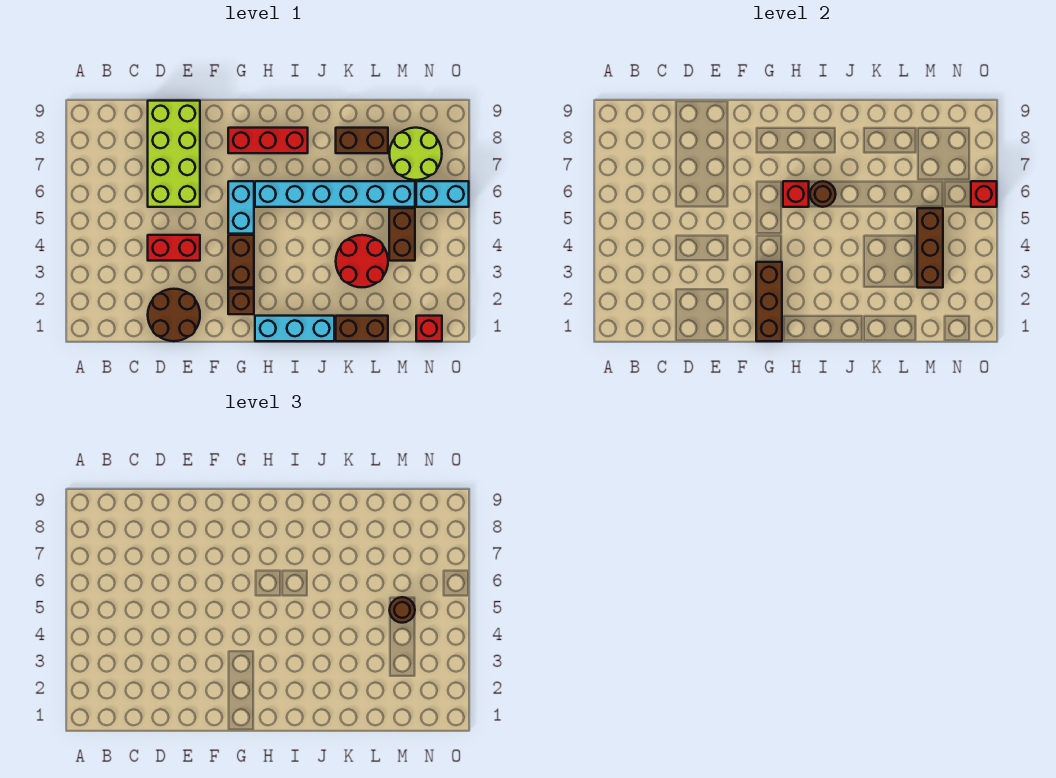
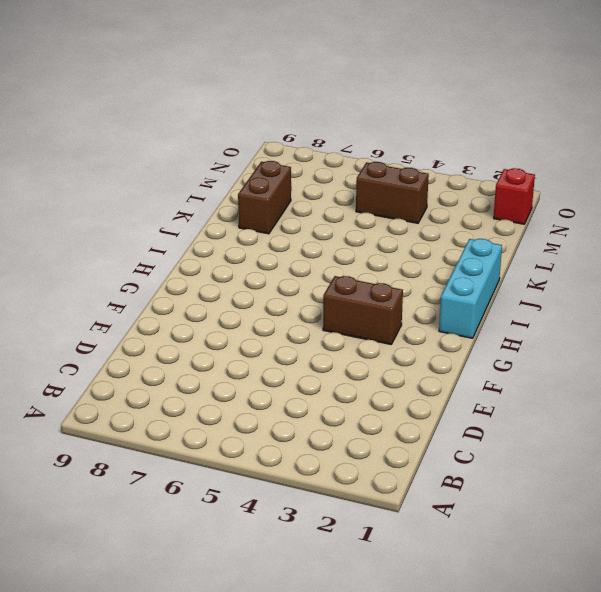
none -> brown round brick D1:E2 level 1
none -> red brick D4:E4 level 1
none -> lime brick D6:E9 level 1

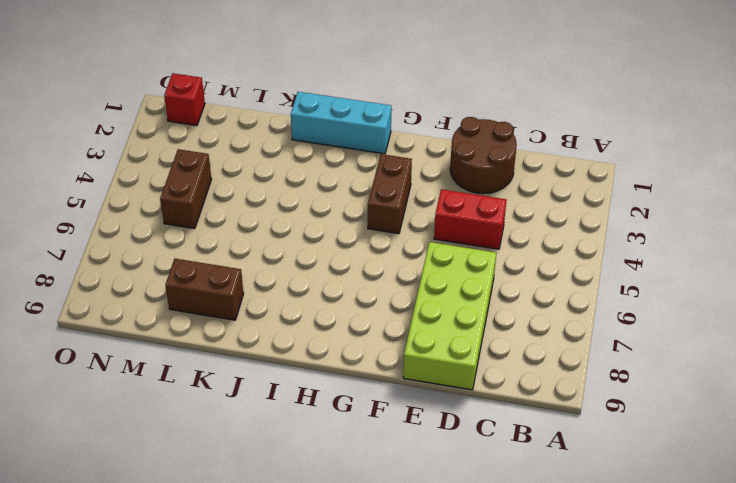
none -> brown brick G2 level 1
none -> cyan brick G5:G6 level 1
none -> red brick G8:I8 level 1

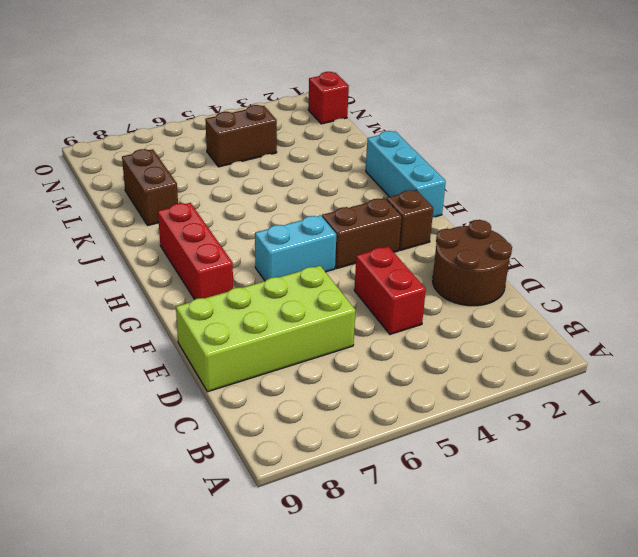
none -> cyan brick H6:M6 level 1
none -> brown brick K1:L1 level 1
none -> red round brick K3:L4 level 1

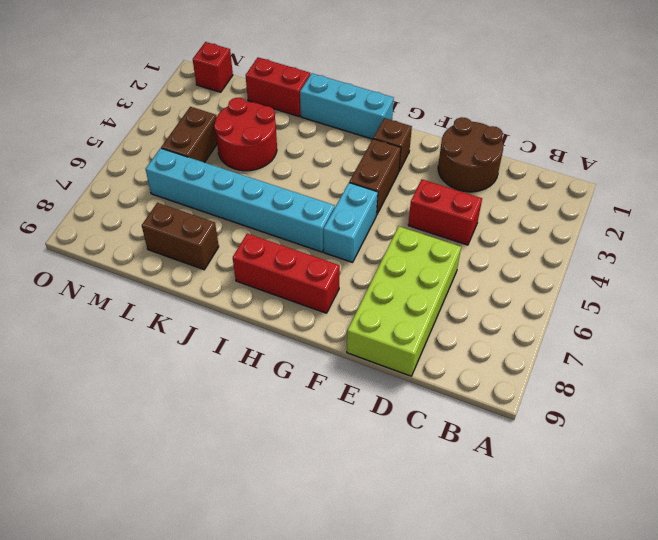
red brick K1:L1 level 1 -> brown brick K1:L1 level 1
none -> lime round brick M7:N8 level 1
none -> cyan brick N6:O6 level 1
none -> brown brick G1:G3 level 2

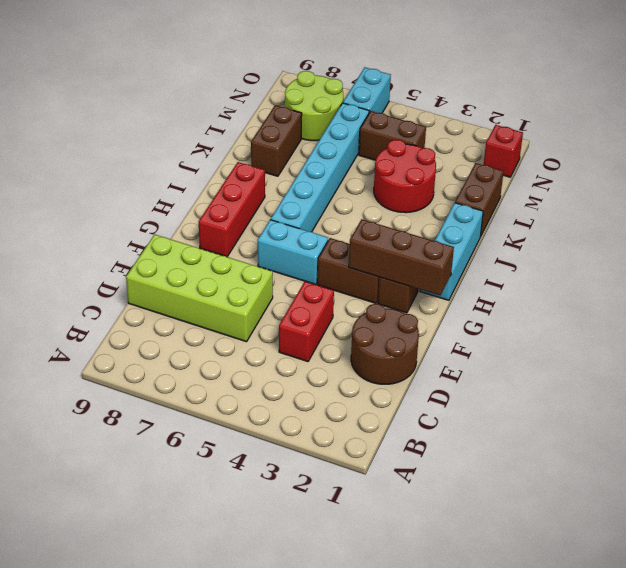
none -> red brick H6 level 2
none -> brown round brick I6 level 2
none -> brown brick M3:M5 level 2

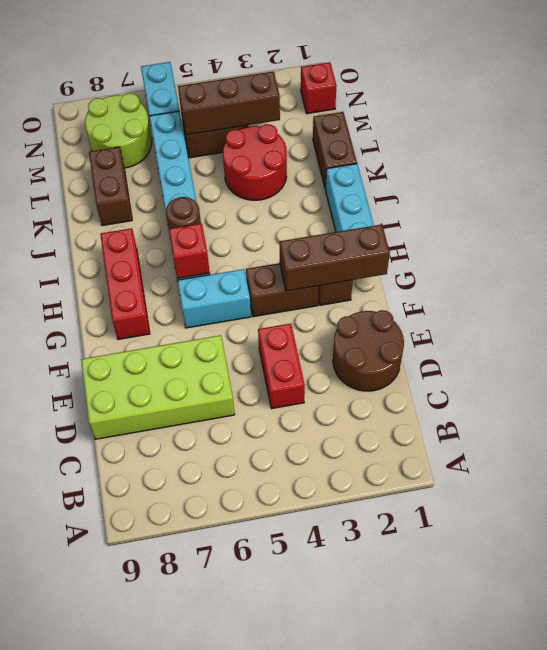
none -> red brick O6 level 2
none -> brown round brick M5 level 3

